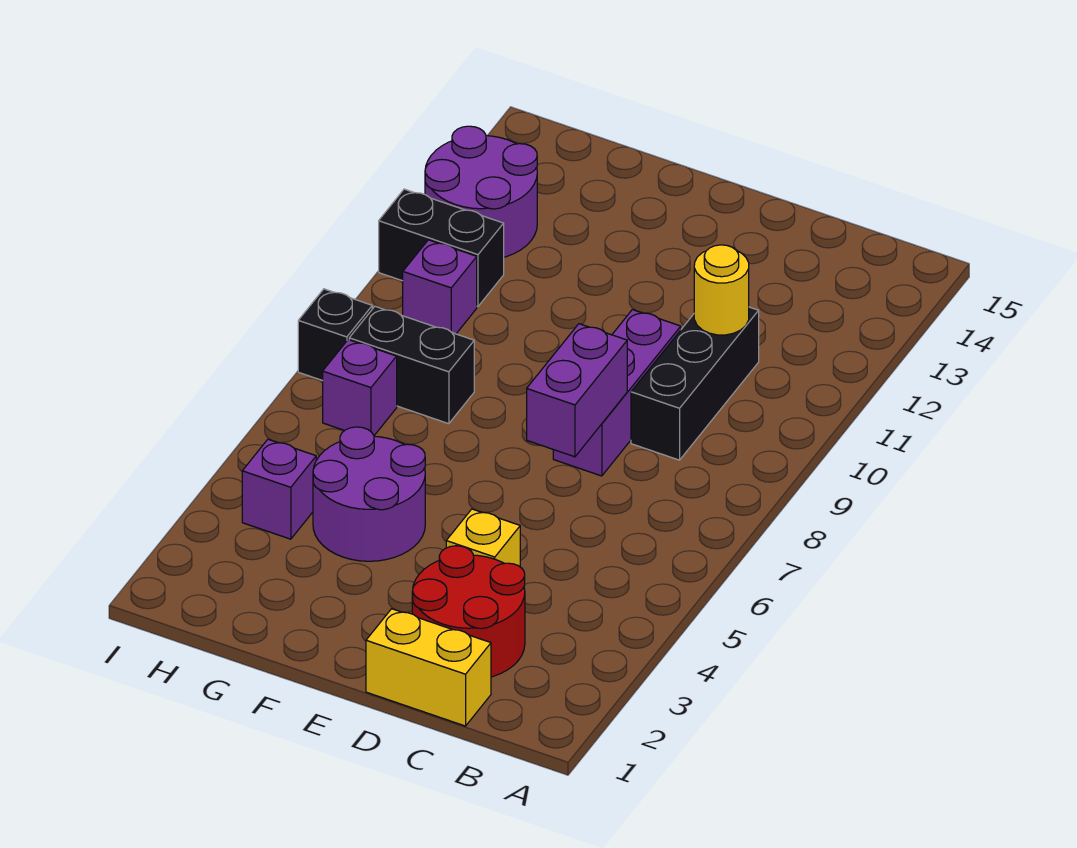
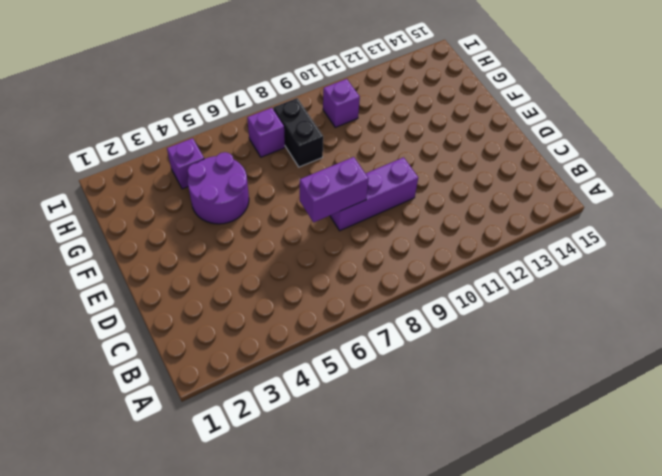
none -> yellow brick C1:D1 level 1
none -> red round brick C2:D3 level 1
none -> black brick C9:C11 level 1

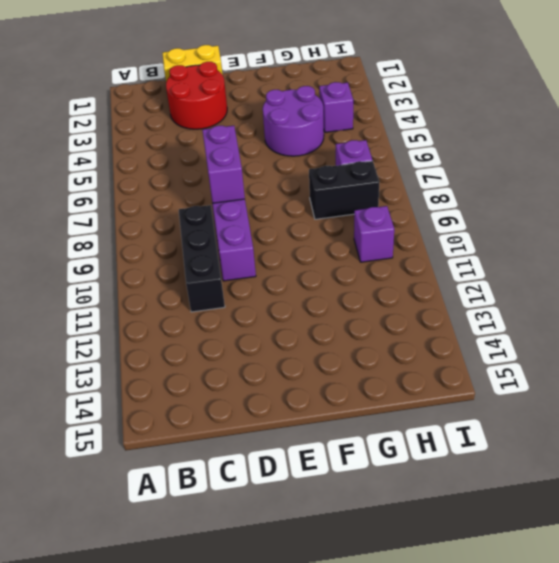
none -> yellow brick D4 level 1
none -> black brick H11:I11 level 1
none -> purple round brick H12:I13 level 1

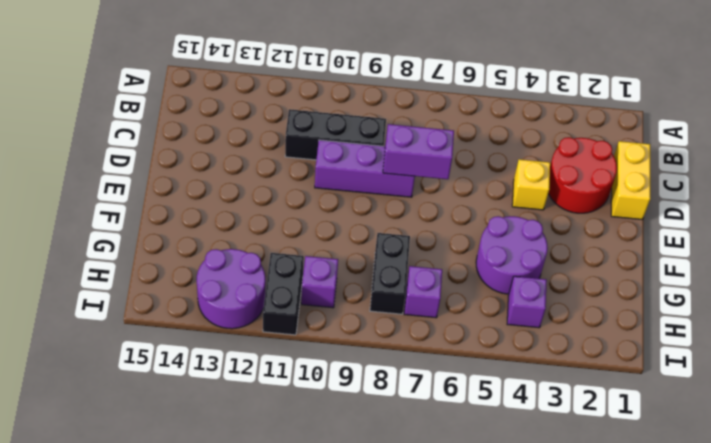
none -> black brick I8 level 1
none -> yellow round brick C11 level 2

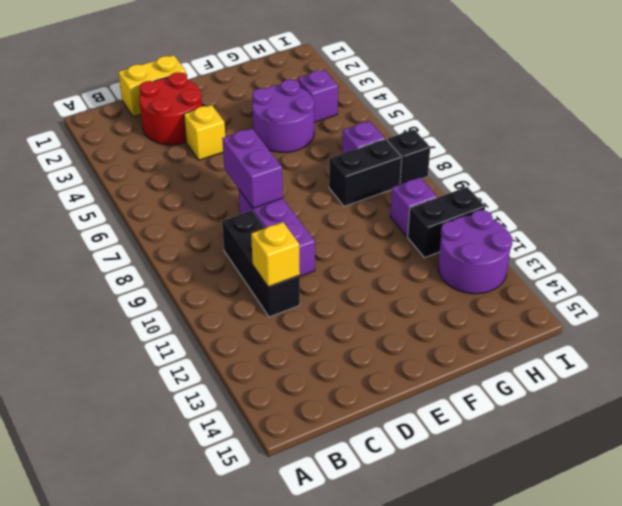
yellow brick C11 level 2 -> yellow round brick C11 level 2

